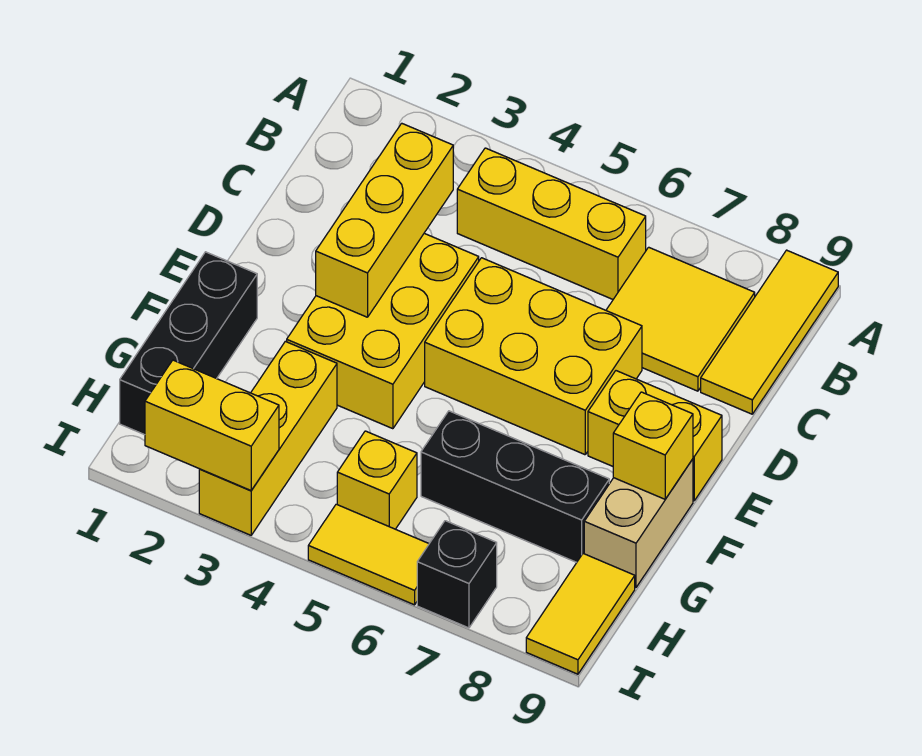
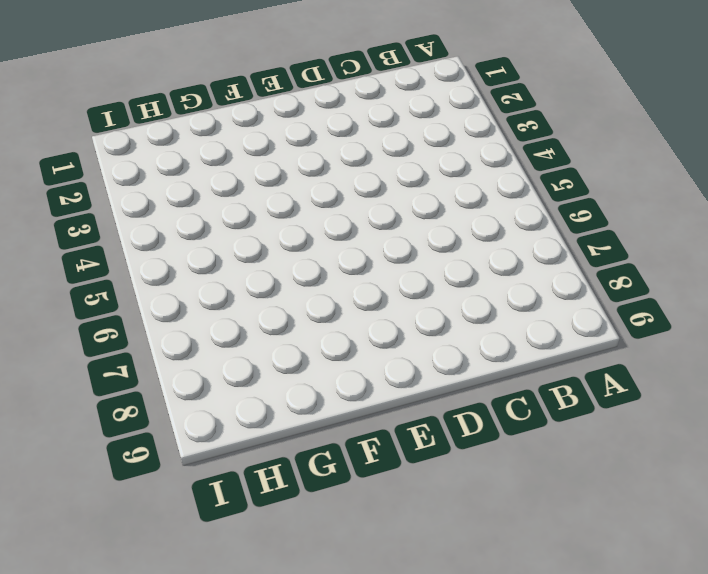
none -> yellow tile A9:C9 level 1
none -> yellow brick B4:B6 level 1
none -> yellow tile B7:C8 level 1

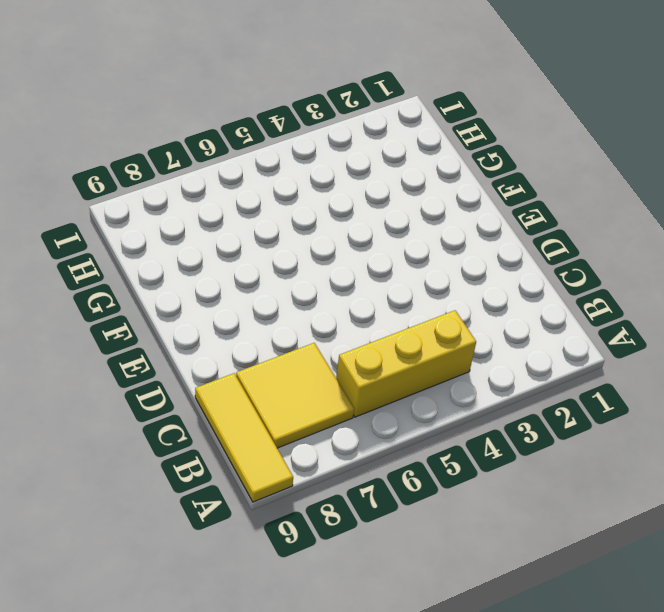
none -> yellow brick D3:F4 level 1
none -> yellow brick D5:E7 level 1
none -> yellow brick E8:E9 level 1

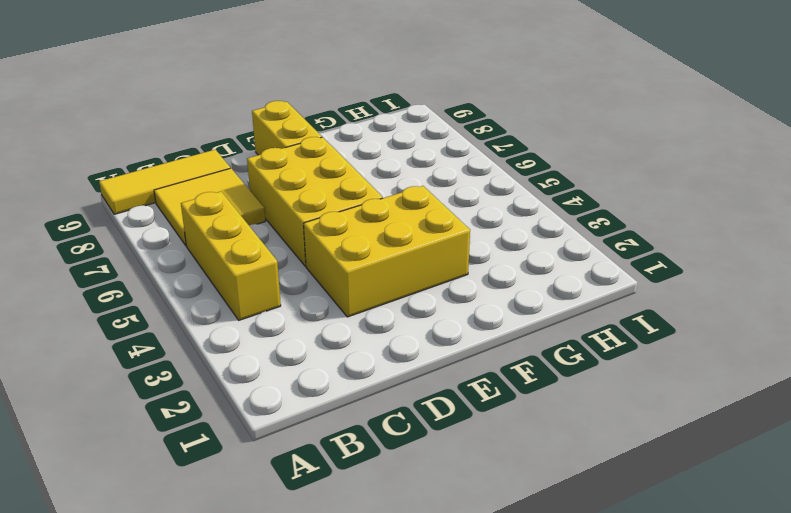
none -> black brick F1:H1 level 1
none -> tan brick F9:G9 level 1
none -> yellow brick G3:I3 level 1

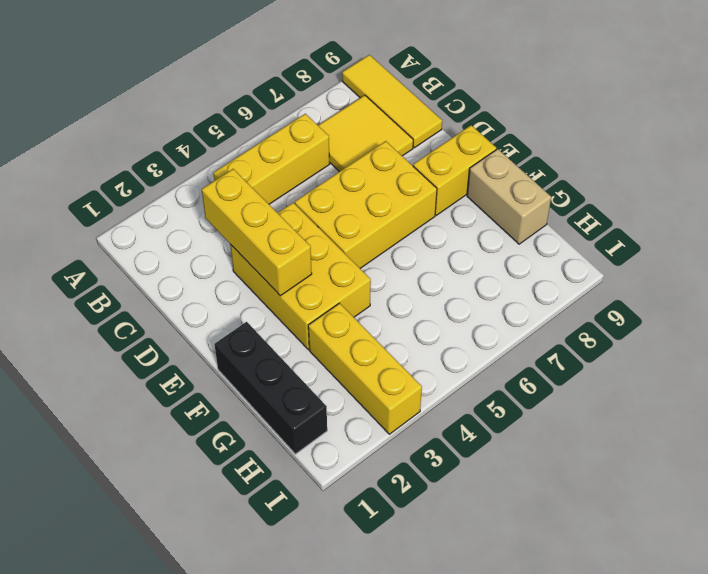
none -> black brick G6:G8 level 1
none -> yellow brick H5 level 1
none -> yellow tile H9:I9 level 1

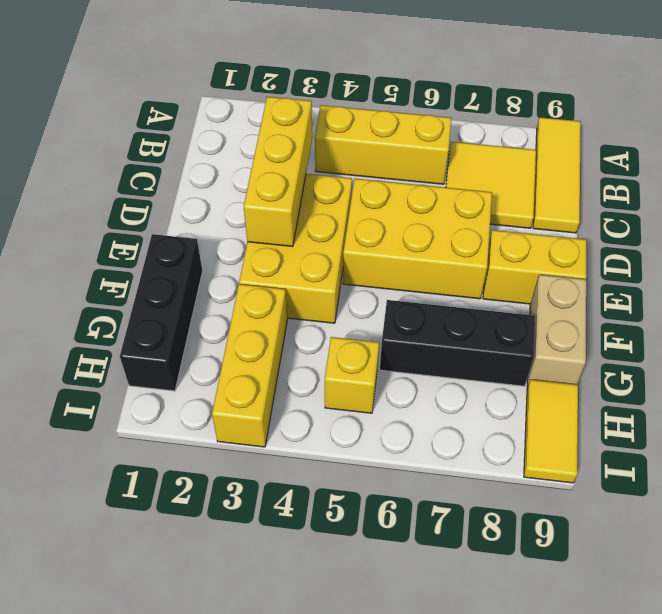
none -> yellow tile I5:I6 level 1
none -> black brick I7 level 1
none -> yellow brick F9 level 2

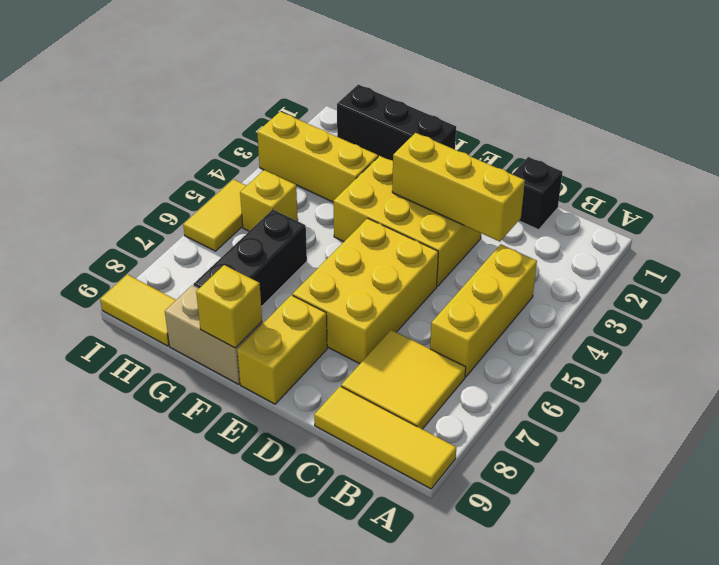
black brick C1 level 1 -> black brick I7 level 1
none -> yellow brick I2:I3 level 2

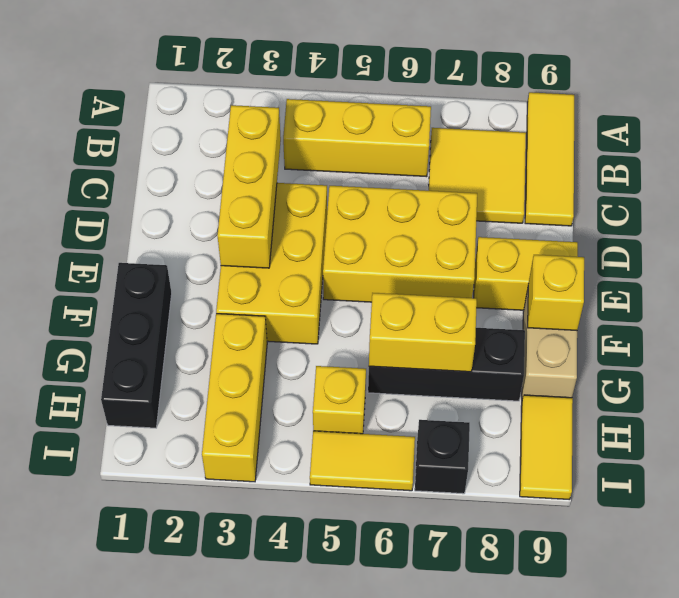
yellow brick G6:G7 level 2 -> yellow brick I2:I3 level 2

